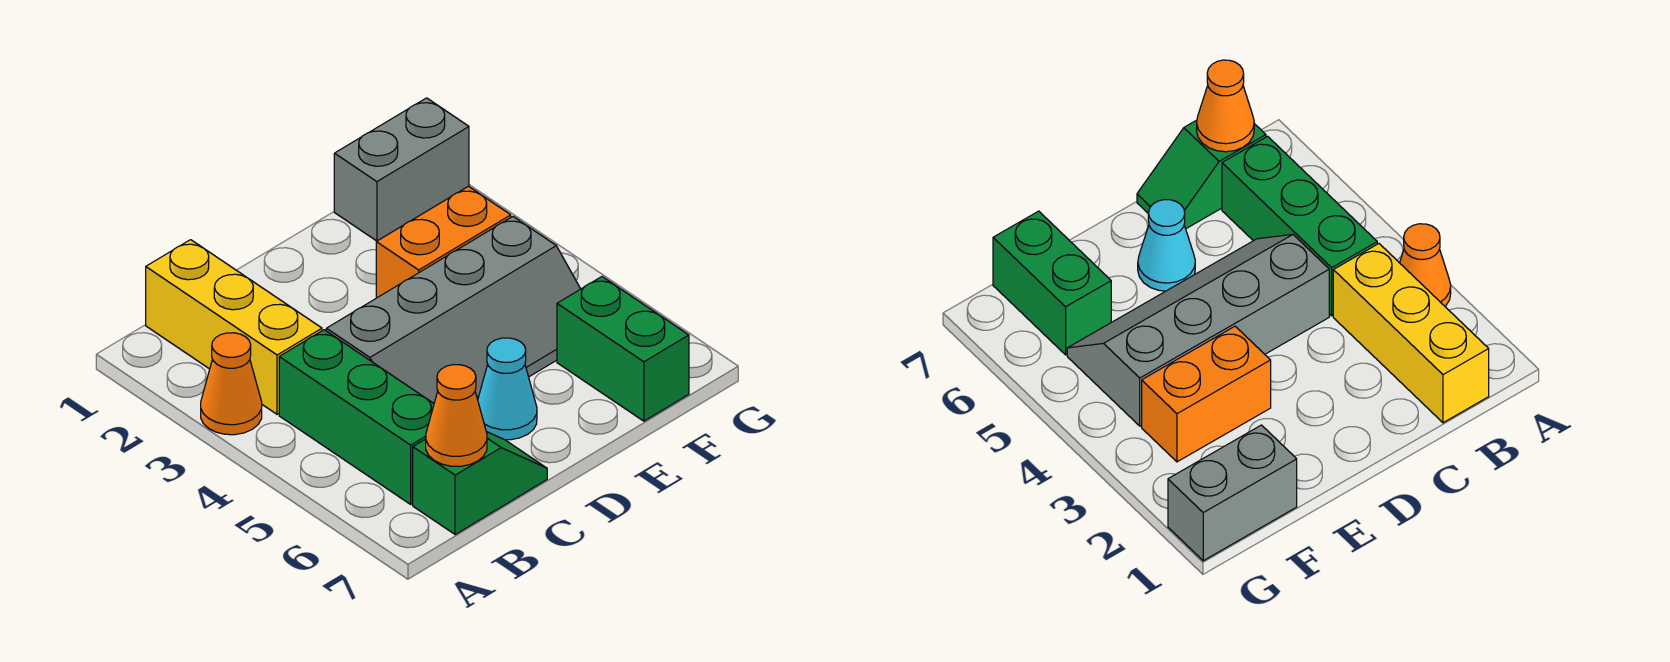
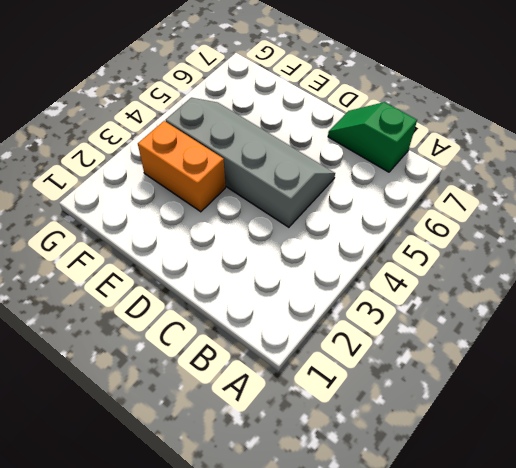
none -> orange cone A3 level 1
none -> yellow brick B1:B3 level 1

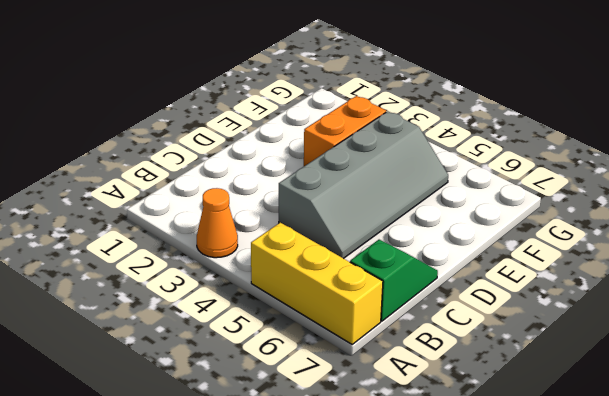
yellow brick A5:A7 level 1 -> yellow brick B1:B3 level 1
none -> green brick B4:B6 level 1
none -> cyan cone D6 level 1

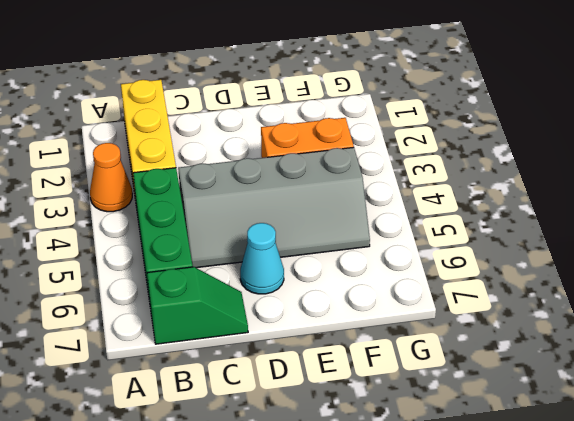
none -> grey brick F1:G1 level 1
none -> green brick F6:F7 level 1

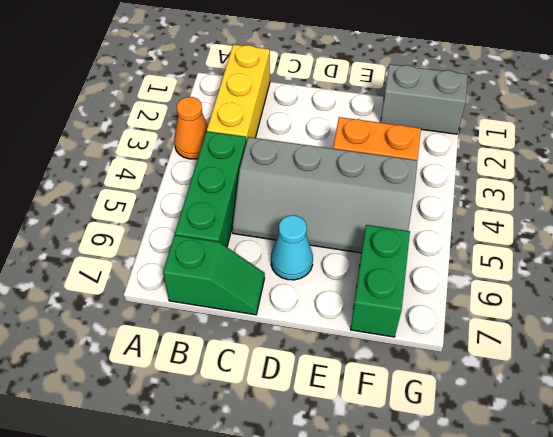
none -> orange cone B7 level 2

